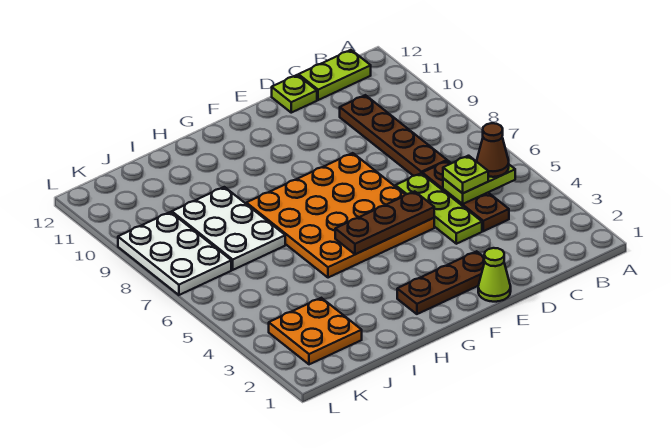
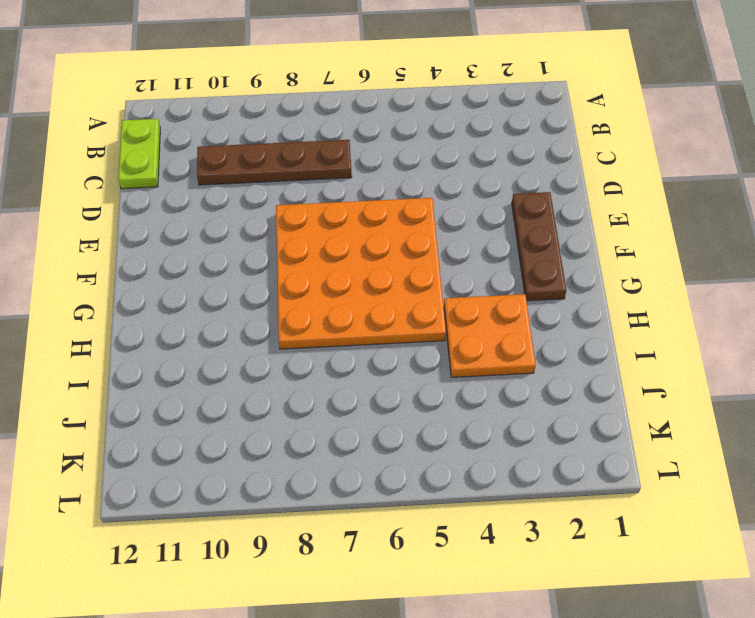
orange plate H3:I4 level 1 -> orange plate J2:K3 level 1
none -> brown plate C4:C6 level 1
none -> lime plate D4:D6 level 1
none -> lime plate D12 level 1

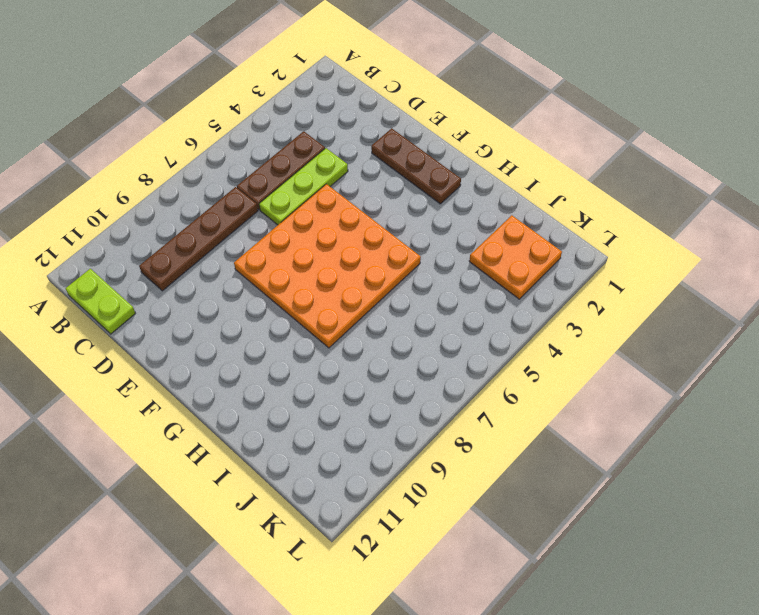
none -> lime plate D12 level 1
none -> lime cone E1 level 1
none -> white plate I7:J9 level 1

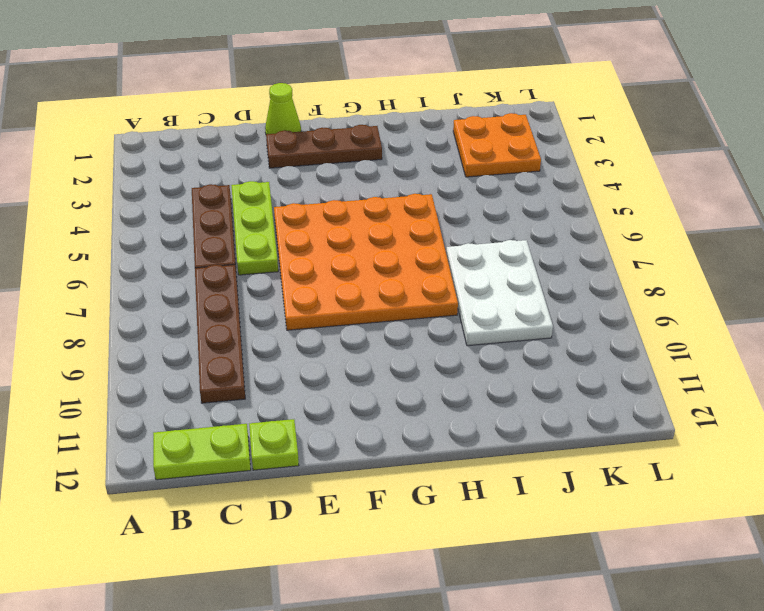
none -> white plate K7:L9 level 1
none -> lime plate B5:C5 level 2
none -> brown plate E5:G5 level 2

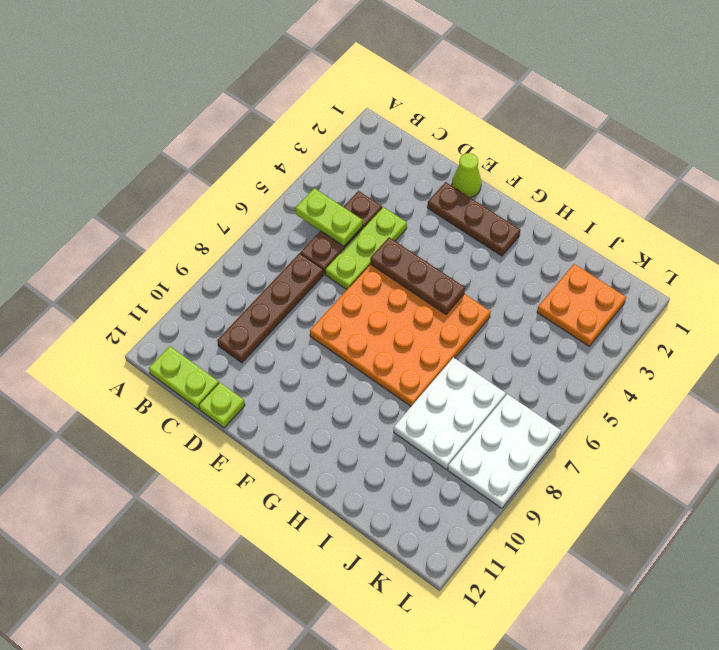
none -> brown cone B5 level 3
none -> lime plate C5 level 3

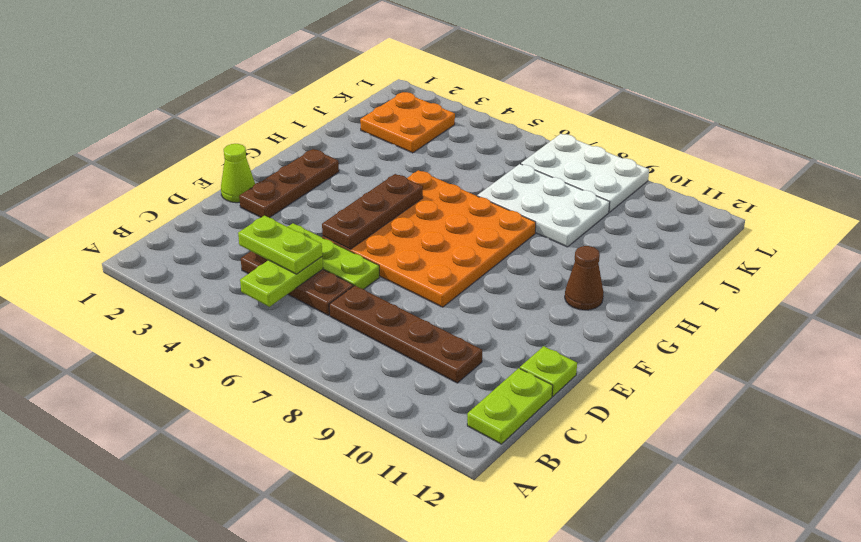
lime plate C4:C5 level 3 -> lime plate C5 level 3
brown cone G11 level 1 -> brown cone B5 level 3

